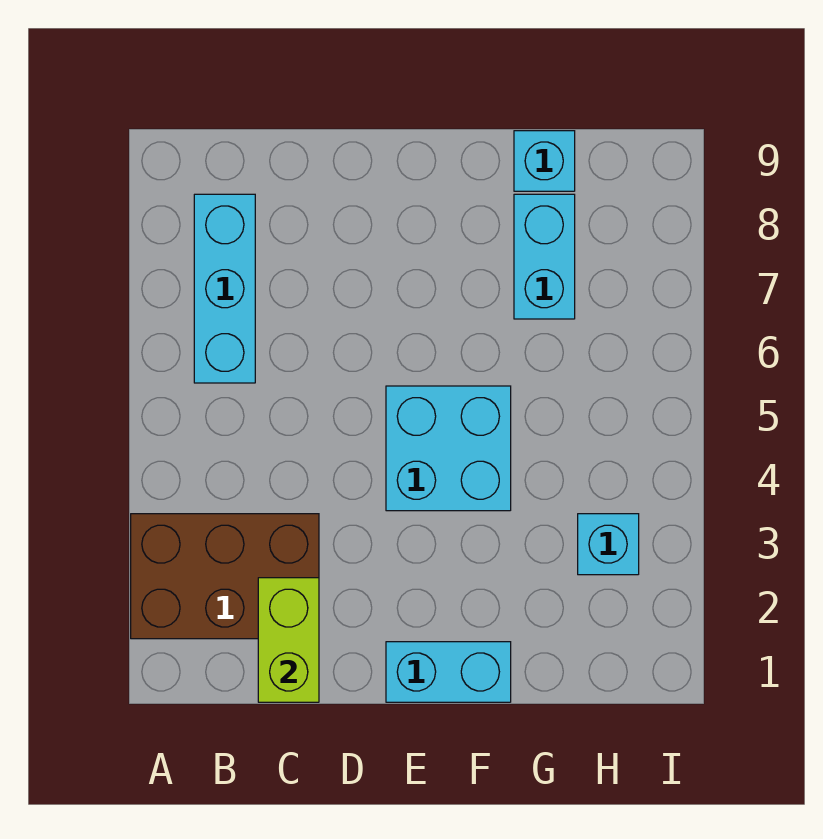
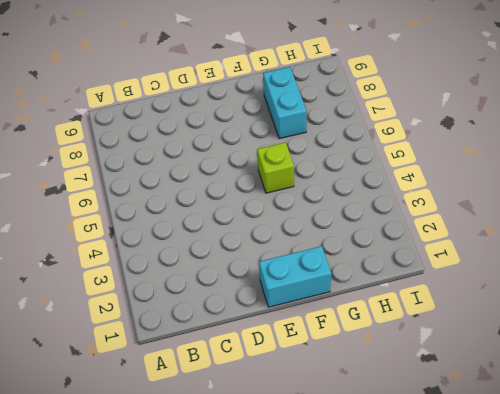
lime brick F5 level 1 -> cyan brick E4:F5 level 1
none -> brown brick A2:C3 level 1
none -> cyan brick B6:B8 level 1

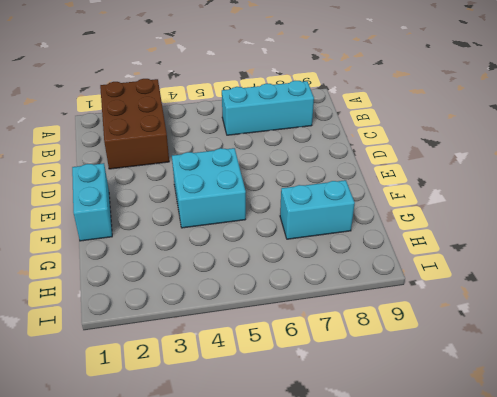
none -> cyan brick G9 level 1
none -> cyan brick H3 level 1

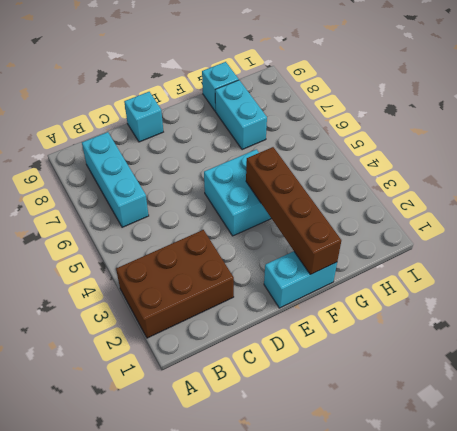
cyan brick D9 level 1 -> cyan brick H3 level 1
brown brick F1:F4 level 2 -> none
none -> lime brick C1:C2 level 2

